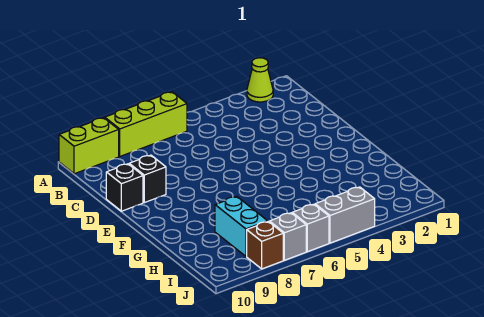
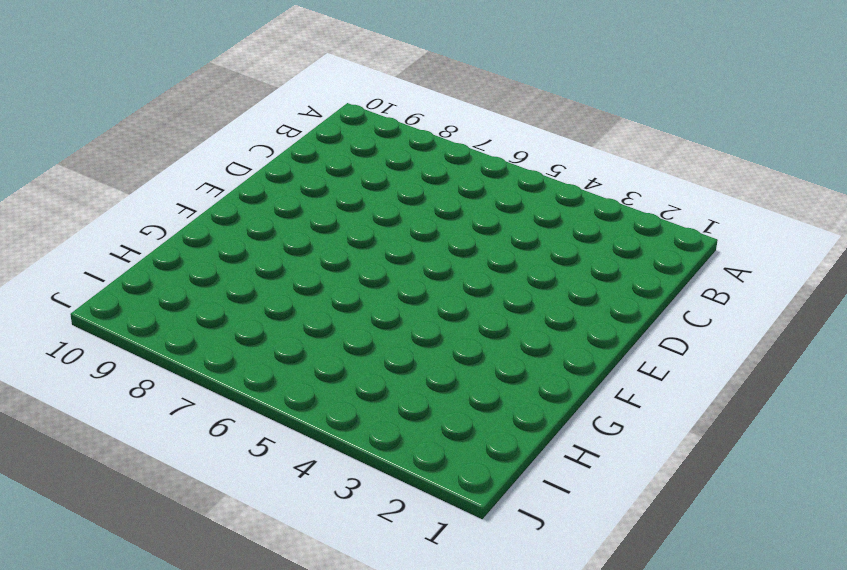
none -> lime cone A2 level 1
none -> lime brick A6:A8 level 1

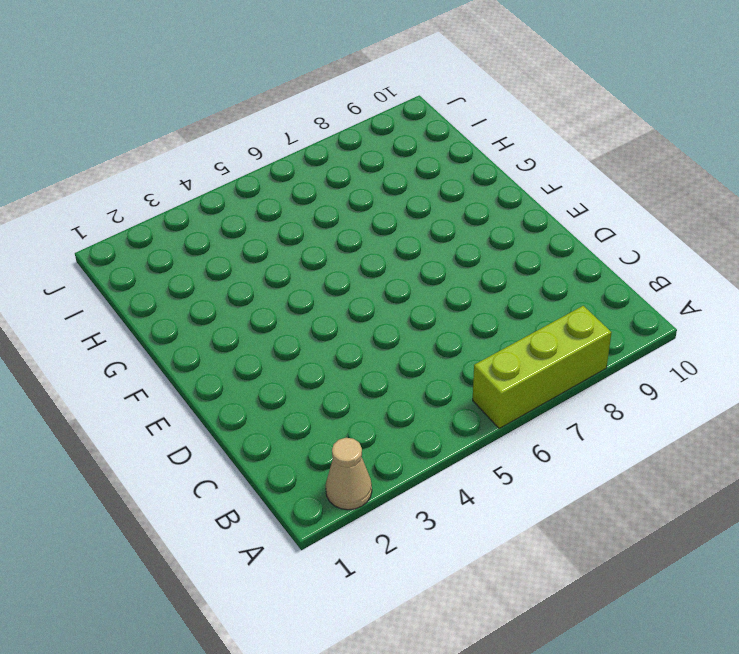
tan cone A2 level 1 -> lime cone A2 level 1
none -> lime brick A9:A10 level 1
none -> black brick D9 level 1

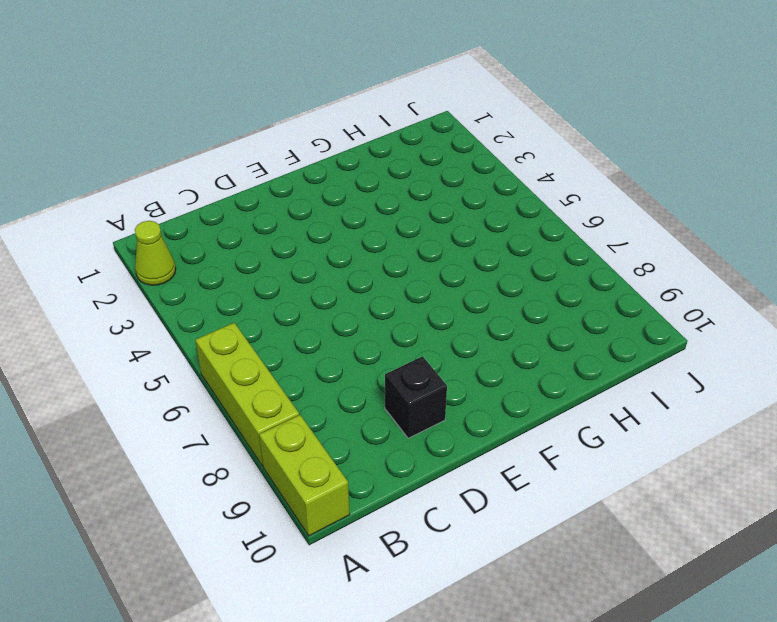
none -> black brick D10 level 1
none -> cyan brick H8:I8 level 1

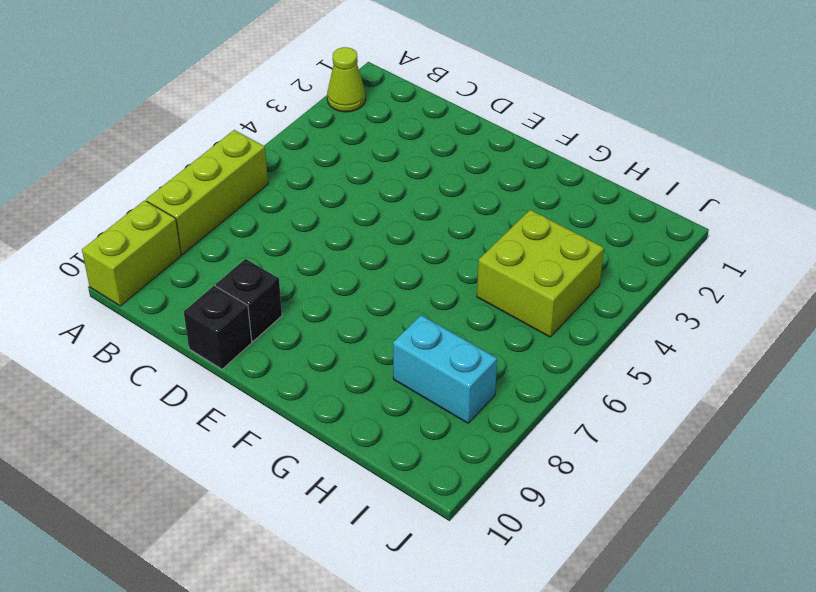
lime brick H4:I5 level 1 -> none
none -> grey brick J4:J5 level 1
none -> grey brick J6 level 1

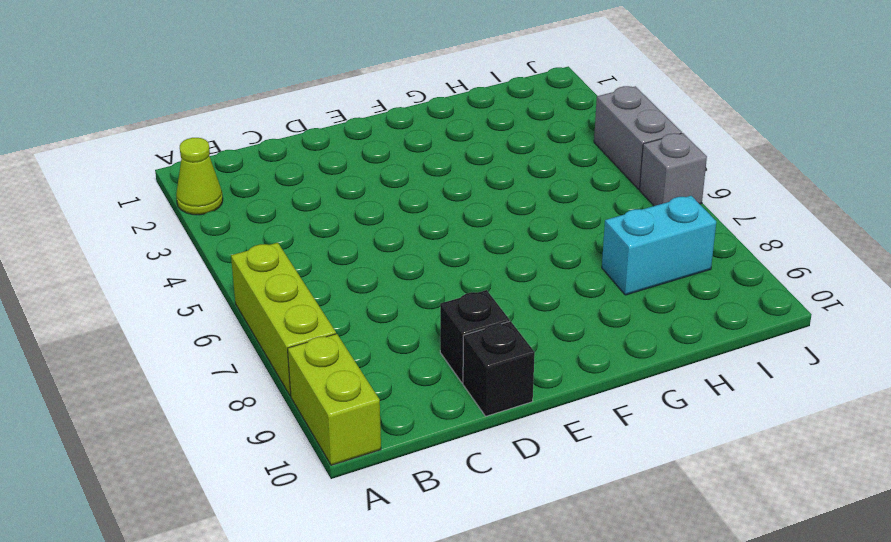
none -> grey brick J7 level 1
none -> brown brick J8 level 1

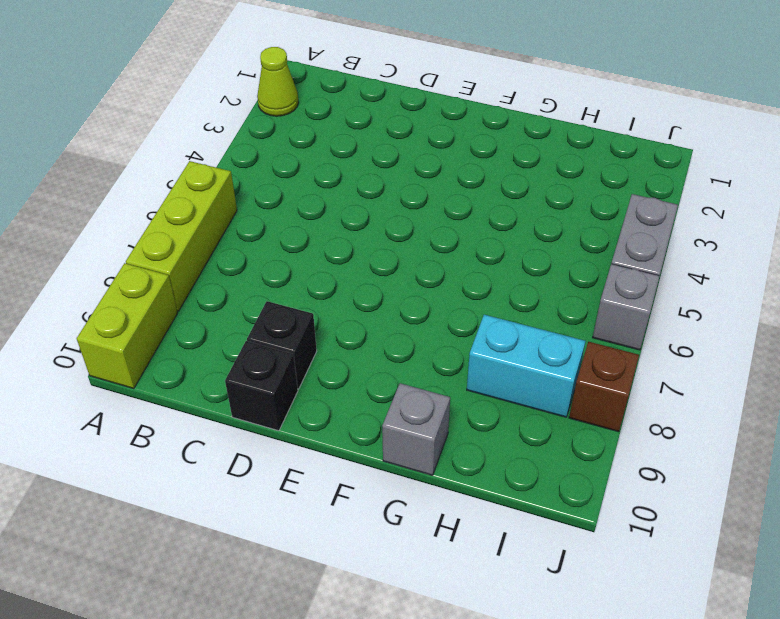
grey brick G10 level 1 -> grey brick J7 level 1

